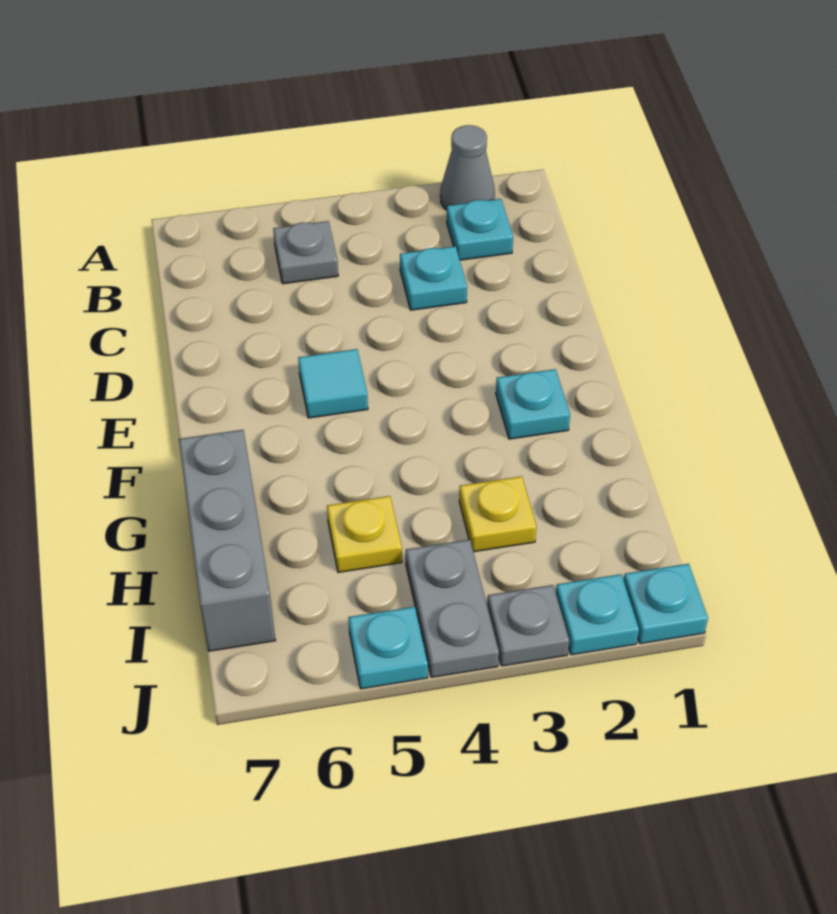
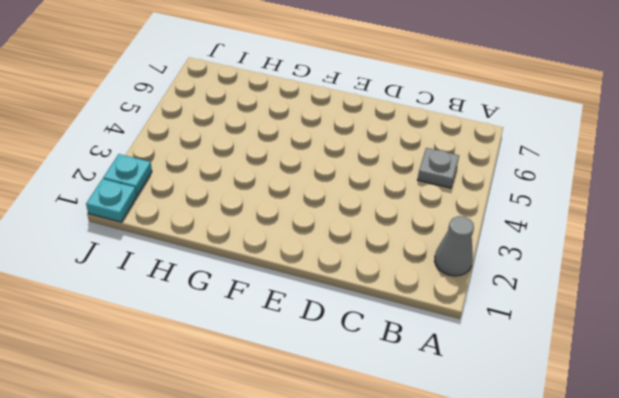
none -> cyan plate B2 level 1
none -> cyan plate C3 level 1
none -> cyan tile E5 level 1

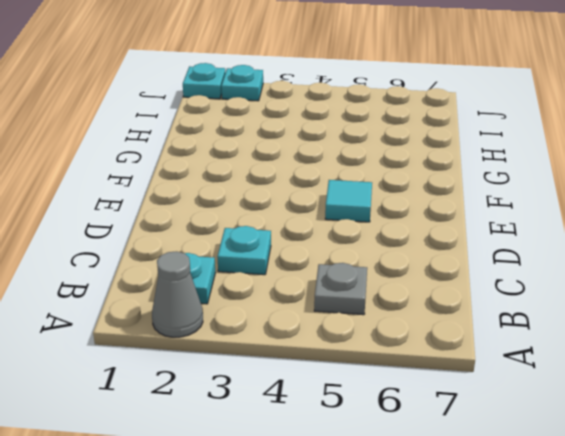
none -> cyan plate F2 level 1
none -> grey brick G7:I7 level 1
none -> yellow plate H3 level 1

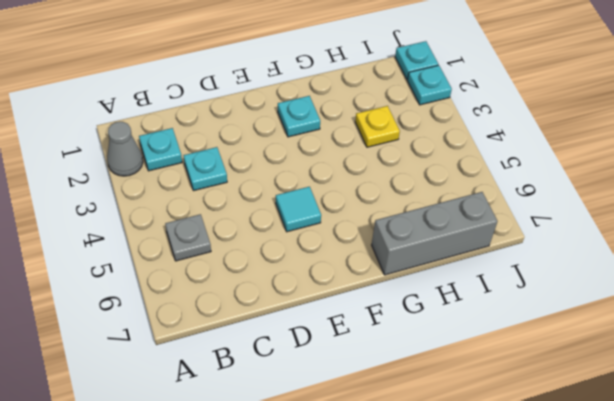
none -> yellow plate H5 level 1
none -> grey plate I4:J4 level 1
none -> grey plate J3 level 1

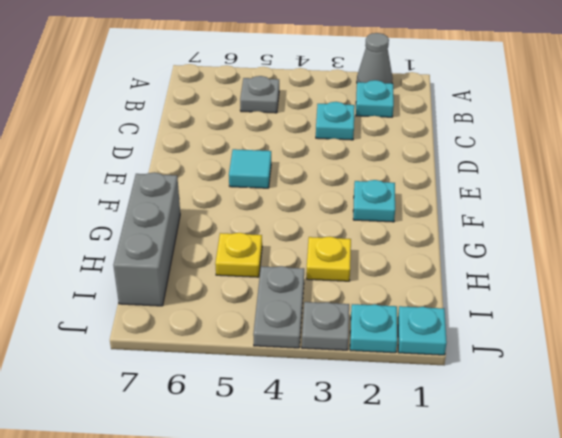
none -> cyan plate J5 level 1

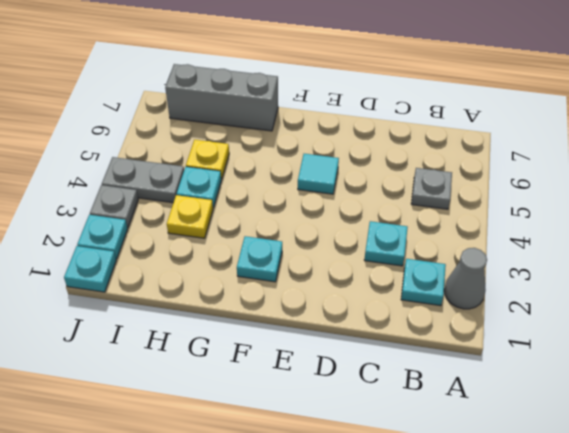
cyan plate H4 level 1 -> cyan plate J5 level 1

